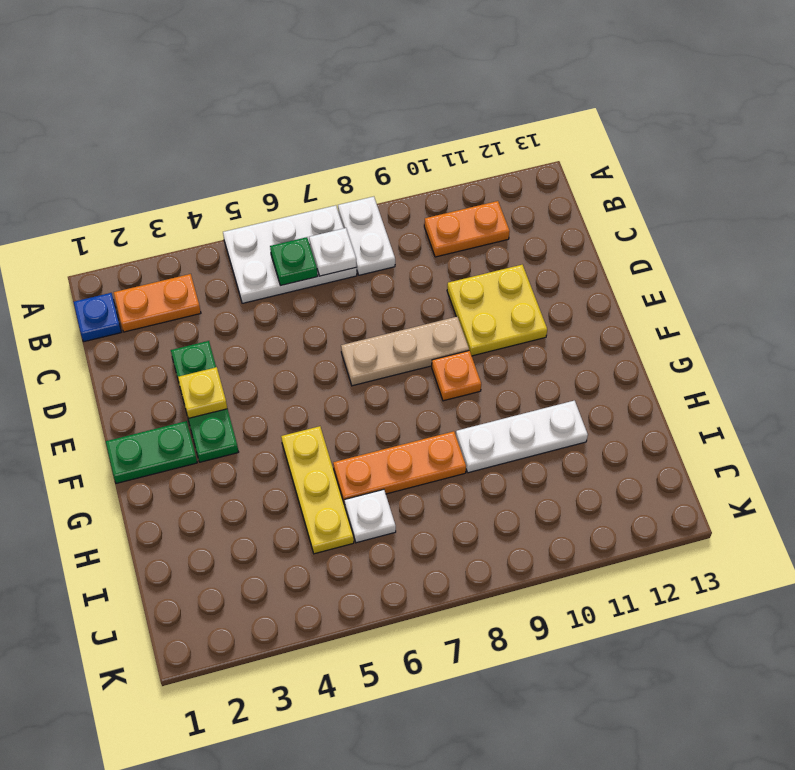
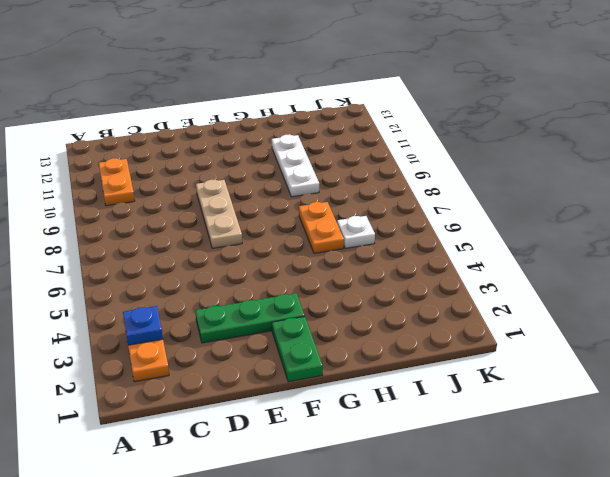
blue plate B3 level 2 -> blue plate B1 level 1
orange plate H6:H7 level 1 -> orange plate H6:H8 level 1
none -> white plate A5:B7 level 1
none -> white plate A8:B8 level 1
none -> yellow plate D10:E11 level 1

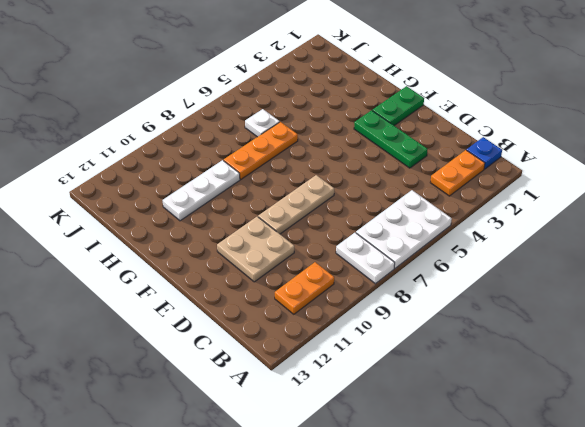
tan plate D10:E11 level 1 -> yellow plate D10:E11 level 1
none -> orange plate F9 level 1
none -> yellow plate G5:I5 level 1
none -> green plate B6 level 2

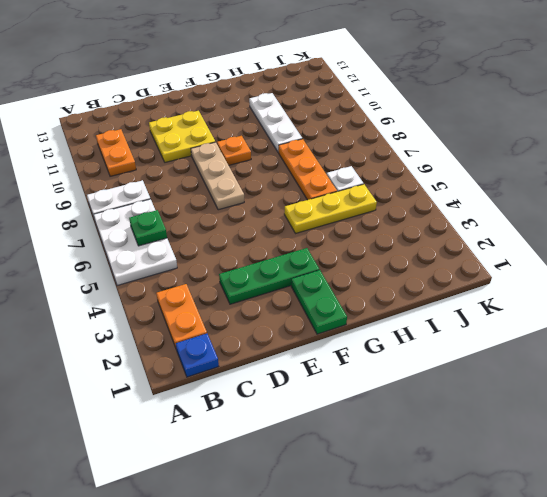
none -> white plate B7 level 2
none -> yellow plate E3 level 2

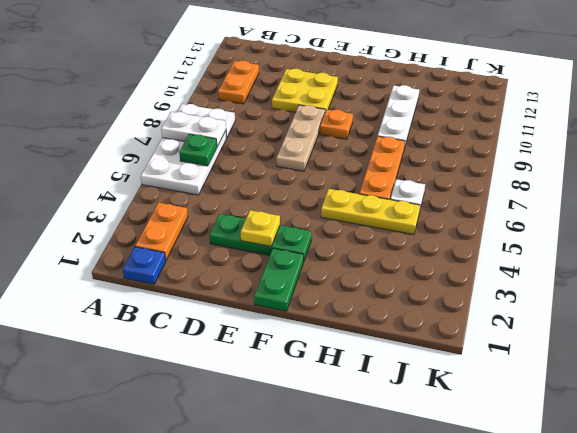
white plate A7:B7 level 2 -> white plate B7 level 2

